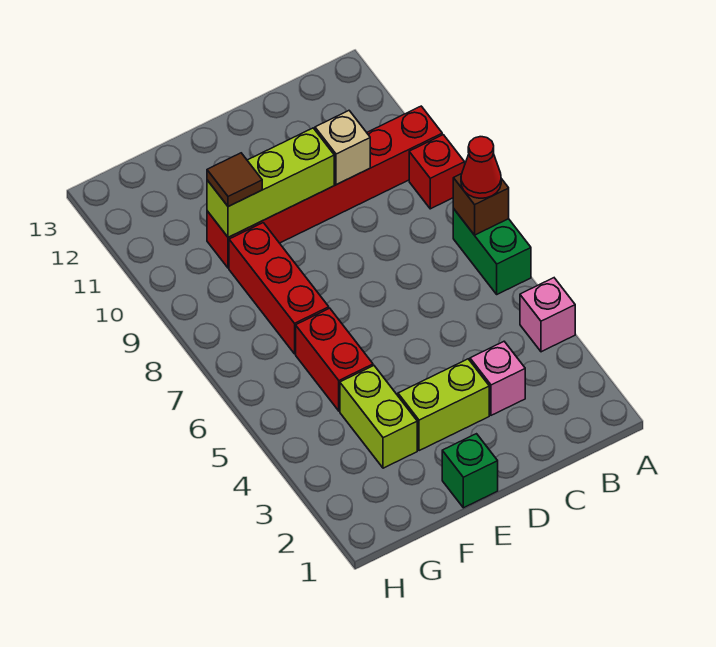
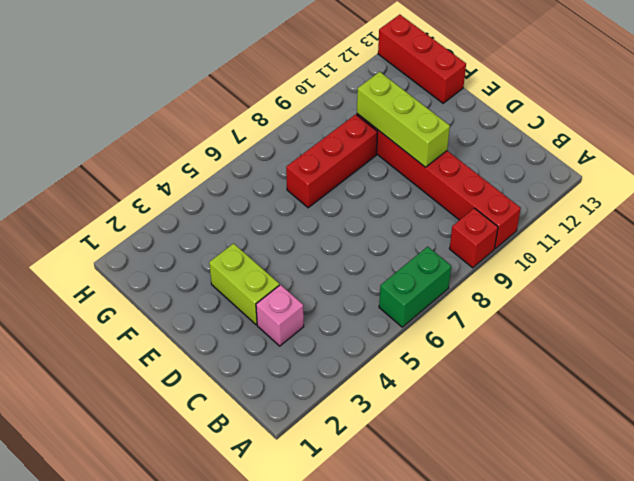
red brick F13:H13 level 1 -> none
none -> pink brick A4 level 1
none -> green brick E1 level 1
none -> lime brick F3:F4 level 1

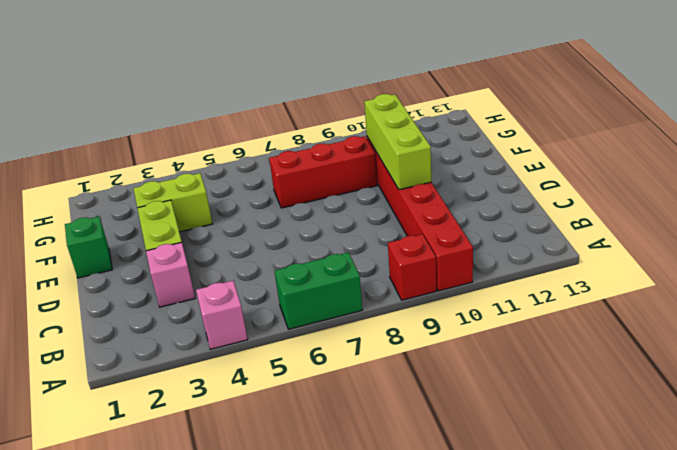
none -> red brick F5:F6 level 1
none -> brown brick A7 level 2
none -> tan brick C10 level 2

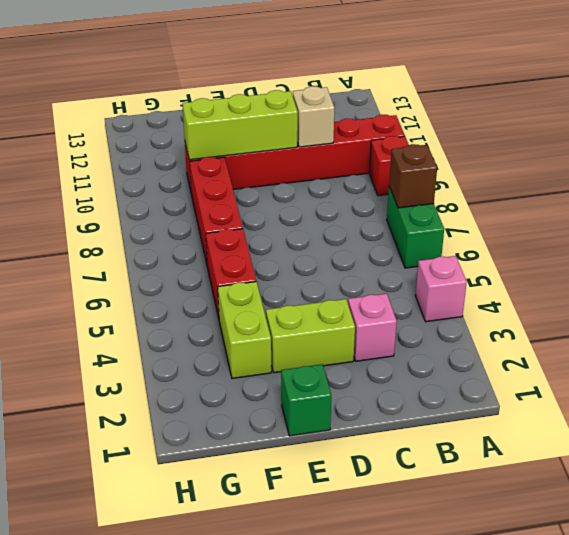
none -> red cone A7 level 3
none -> brown tile F10 level 3

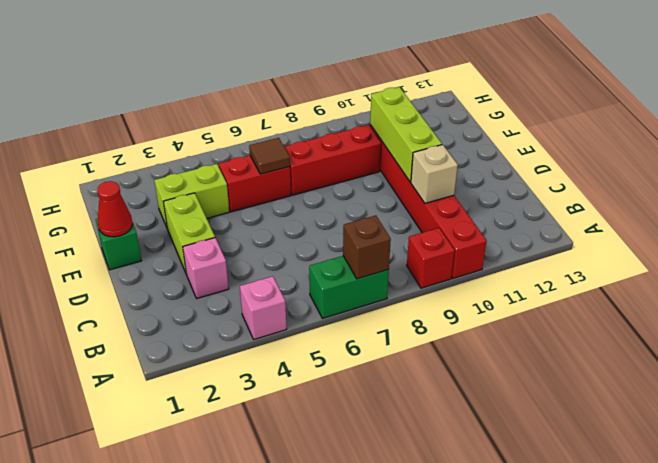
red cone E1 level 2 -> red cone A7 level 3
brown tile F6 level 2 -> brown tile F10 level 3

